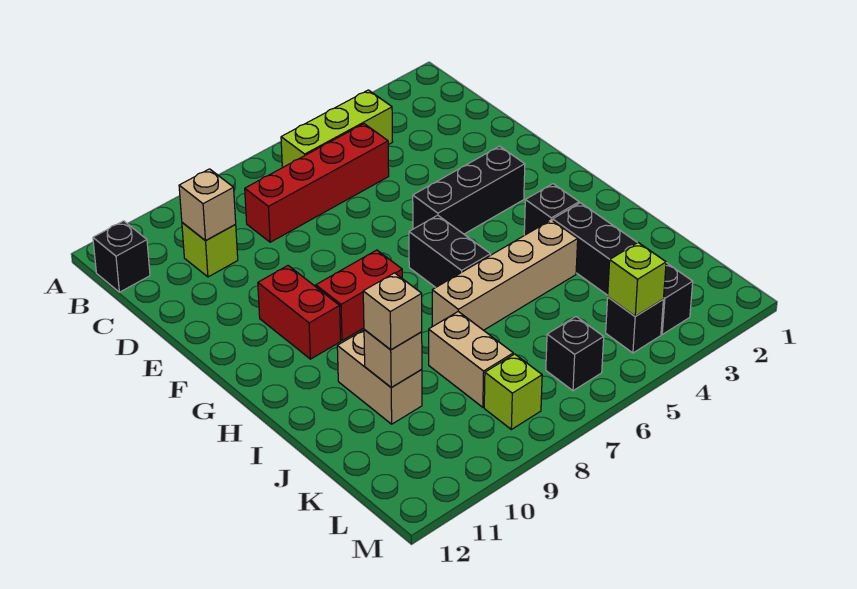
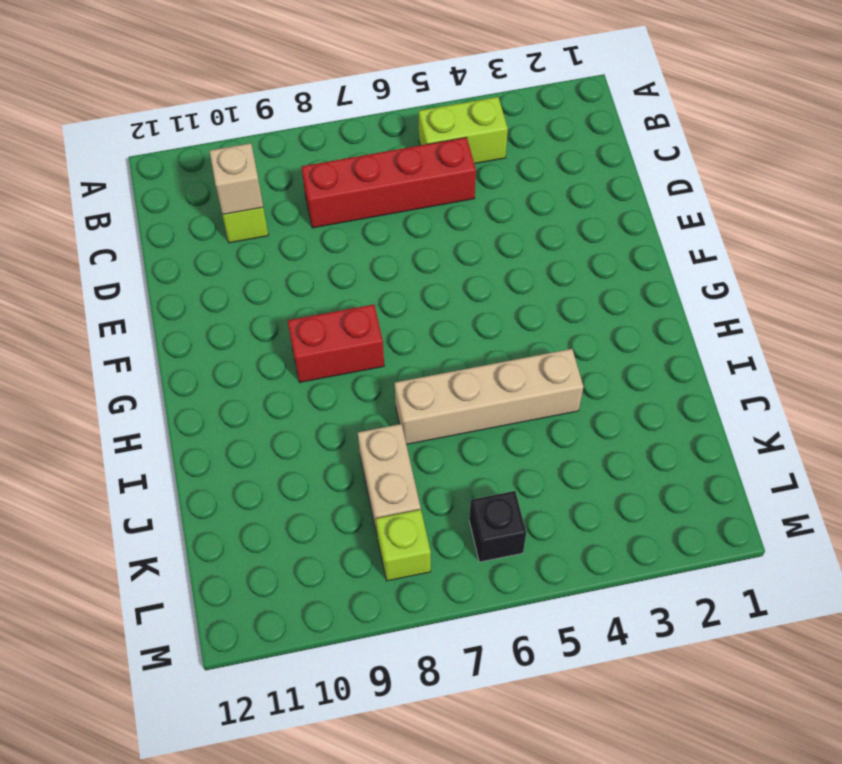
lime brick B4:B5 level 1 -> lime brick B4:B6 level 1
none -> black brick B12 level 1
none -> black brick F3:F5 level 1
none -> red brick F10:G10 level 1

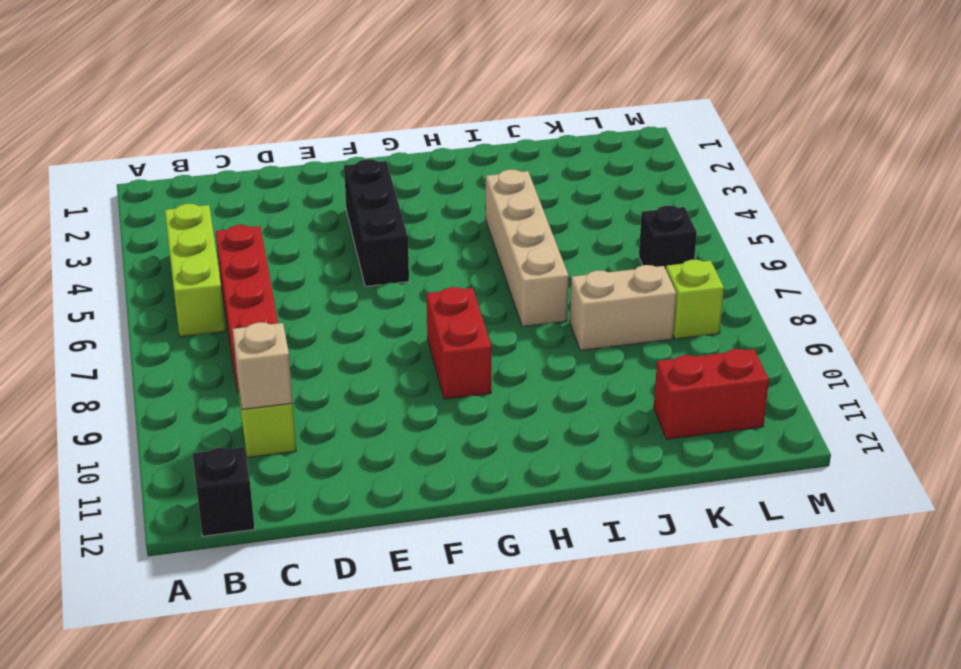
red brick K11:L11 level 1 -> red brick F10:G10 level 1
none -> black brick G6:H6 level 1
none -> black brick H3 level 1
none -> black brick I3:L3 level 1

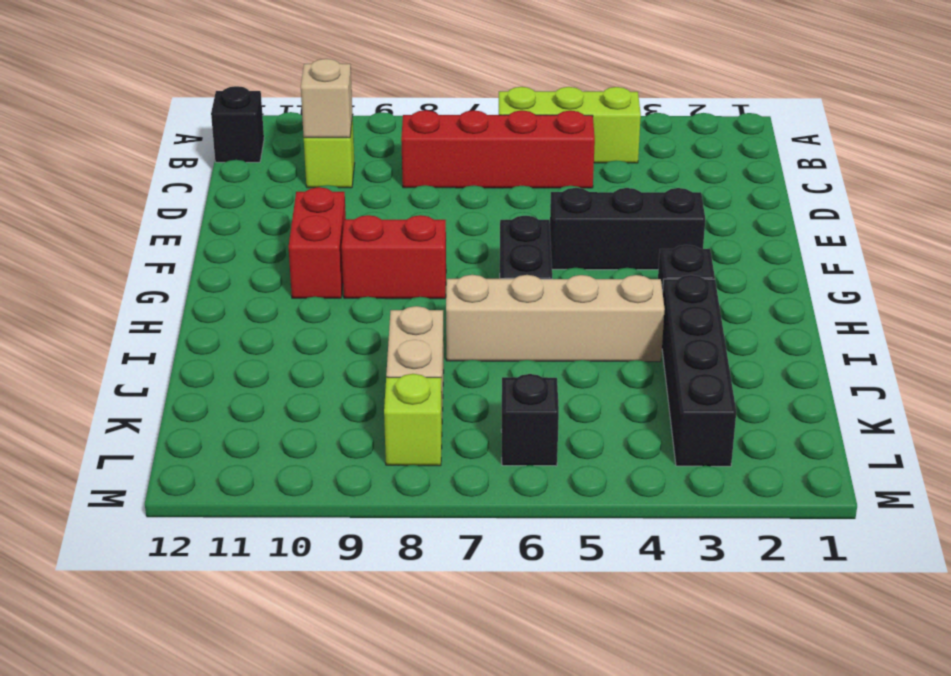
none -> tan brick I10:J10 level 1
none -> black brick L4 level 1
none -> tan brick J10 level 2

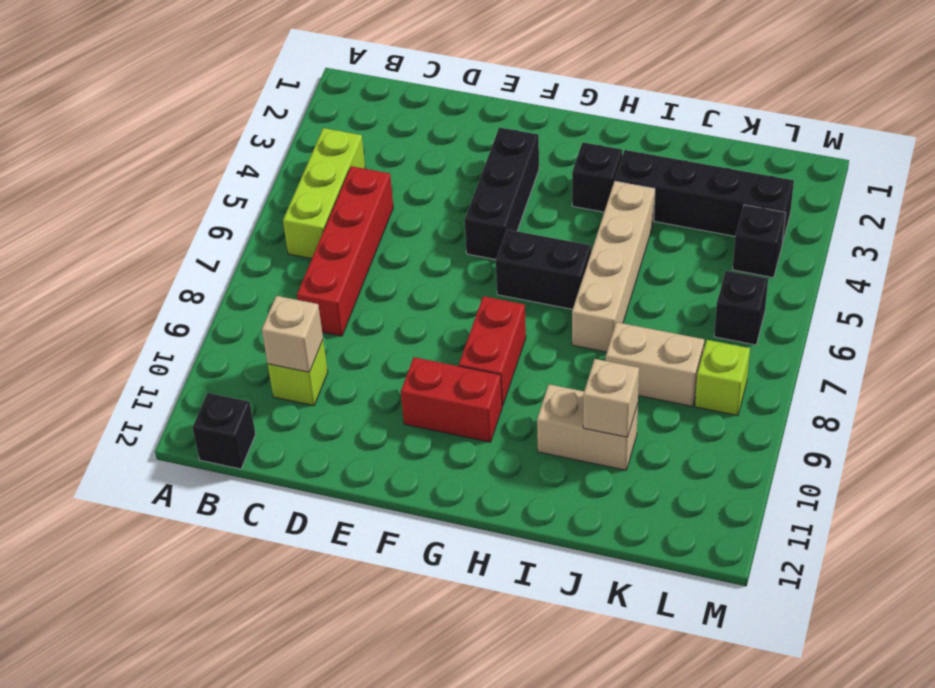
none -> lime brick L4 level 2
none -> tan brick J10 level 3

